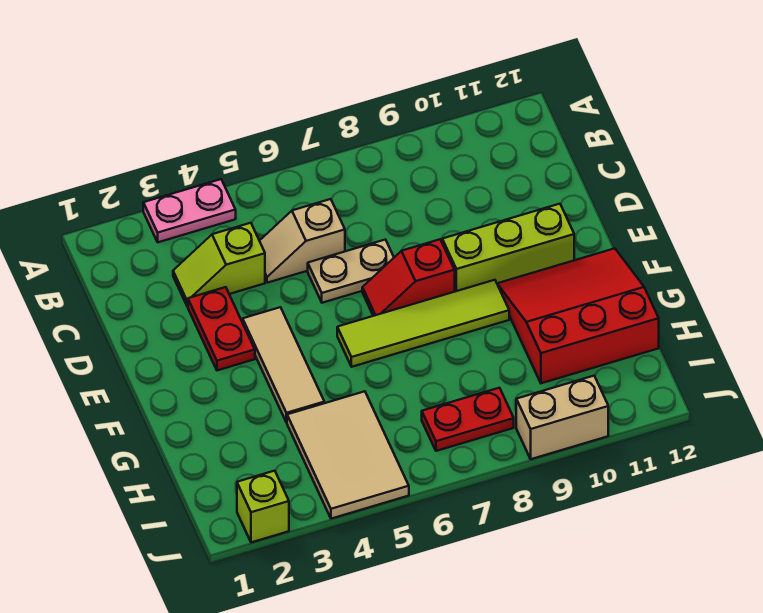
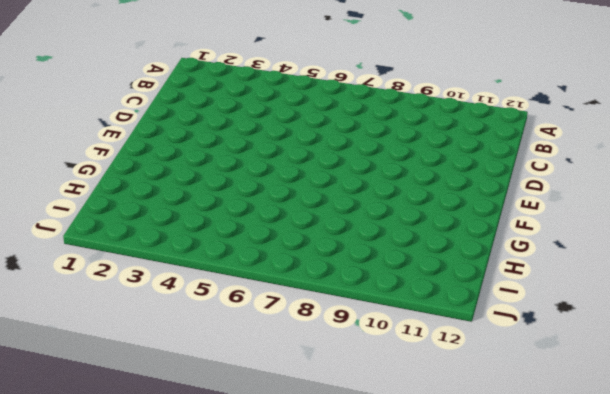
none -> pink plate A3:A4 level 1
none -> lime slope C3:C4 level 1 top 4
none -> tan slope C5:C6 level 1 top 6

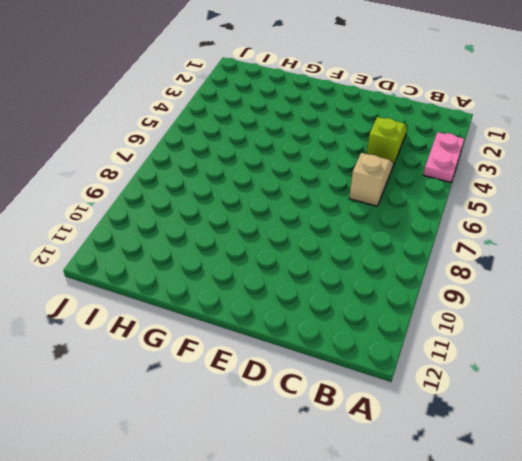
none -> red plate D3:E3 level 1
none -> tan plate D6:D7 level 1
none -> tan tile E4:G4 level 1

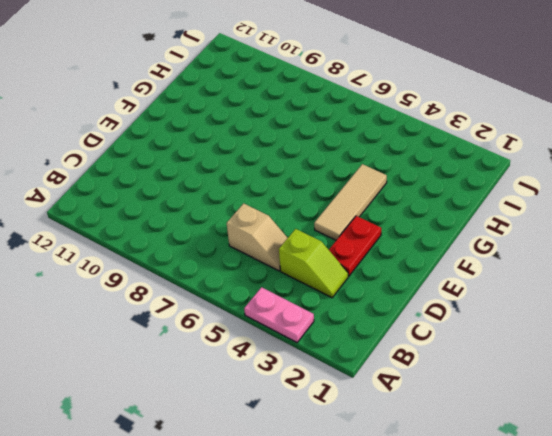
none -> tan plate D6:D7 level 1
none -> red slope E7:E8 level 1 top 8
none -> lime brick E9:E11 level 1

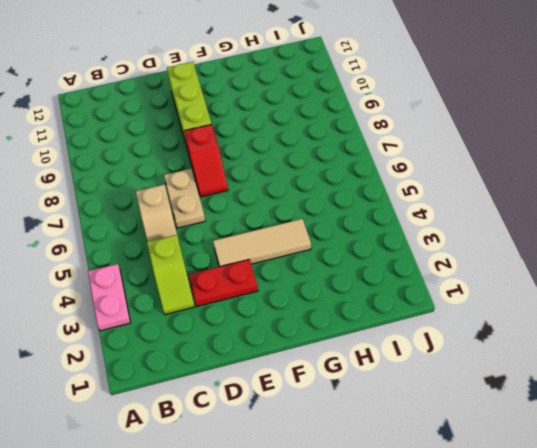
none -> lime tile F6:F9 level 1
none -> red slope F10:H12 level 1 top H
none -> tan tile H4:J5 level 1

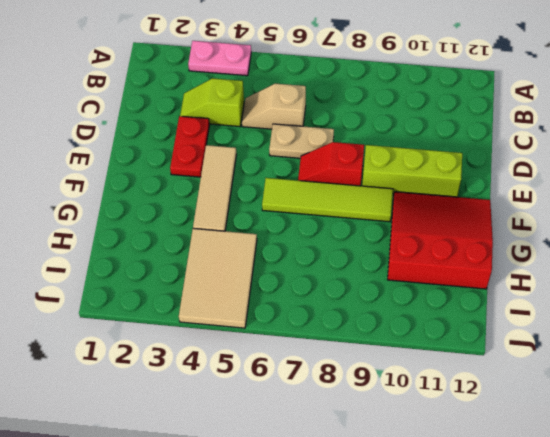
none -> red plate I7:I8 level 1
none -> lime brick J2 level 1
none -> tan brick J9:J10 level 1

